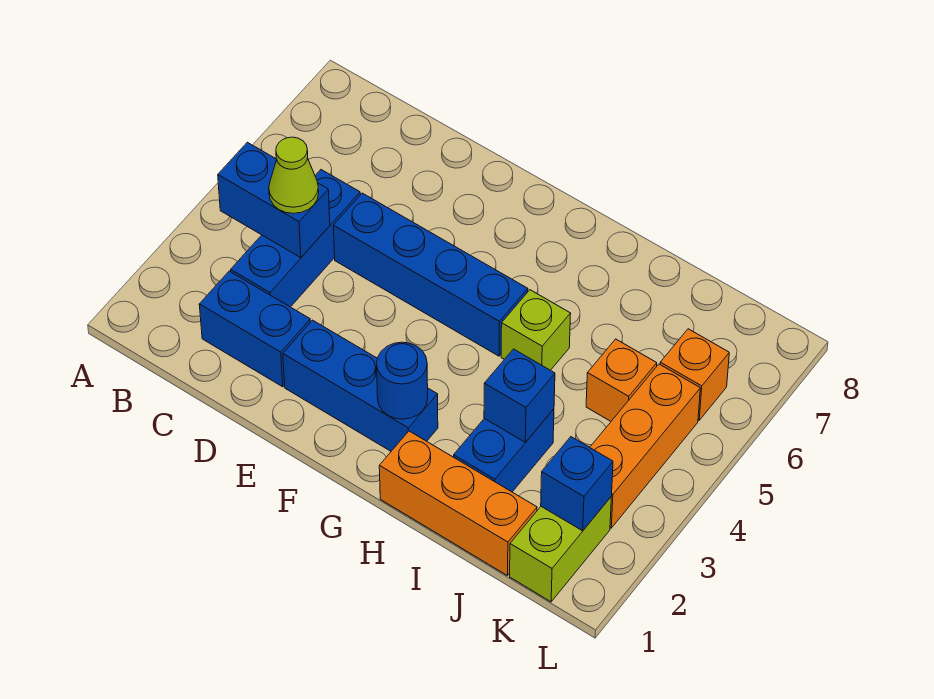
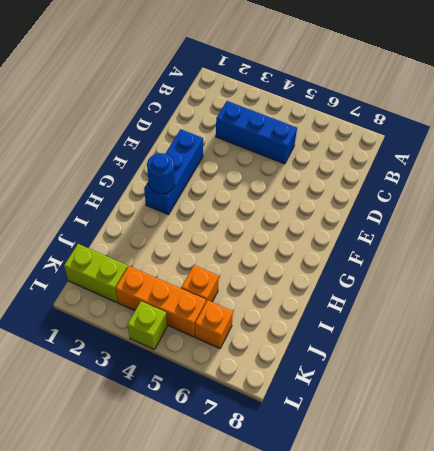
lime brick L4 level 1 -> lime brick H5 level 1
none -> blue brick C2:D2 level 1
none -> blue brick D5:G5 level 1
none -> orange brick H1:J1 level 1

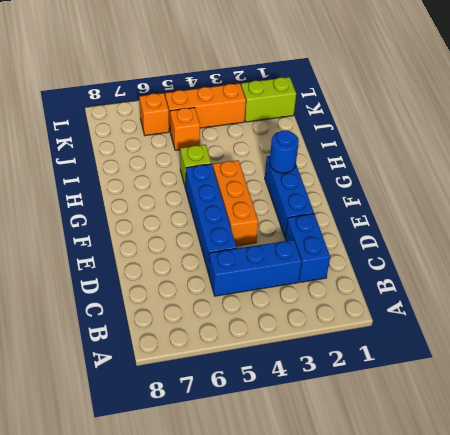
orange brick E4:G4 level 1 -> orange brick H1:J1 level 1
none -> blue brick I2:I3 level 1
none -> blue brick B4:C4 level 2
none -> blue brick I3 level 2

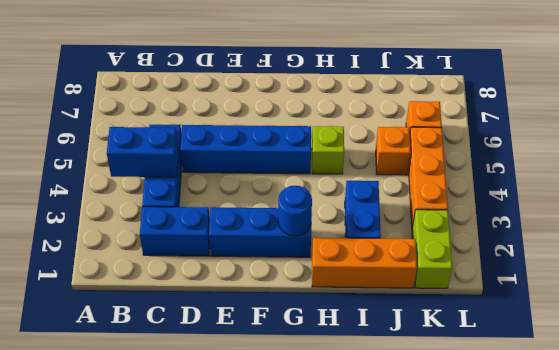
none -> blue brick I3 level 2
none -> blue brick K2 level 2
none -> lime cone C4 level 3

